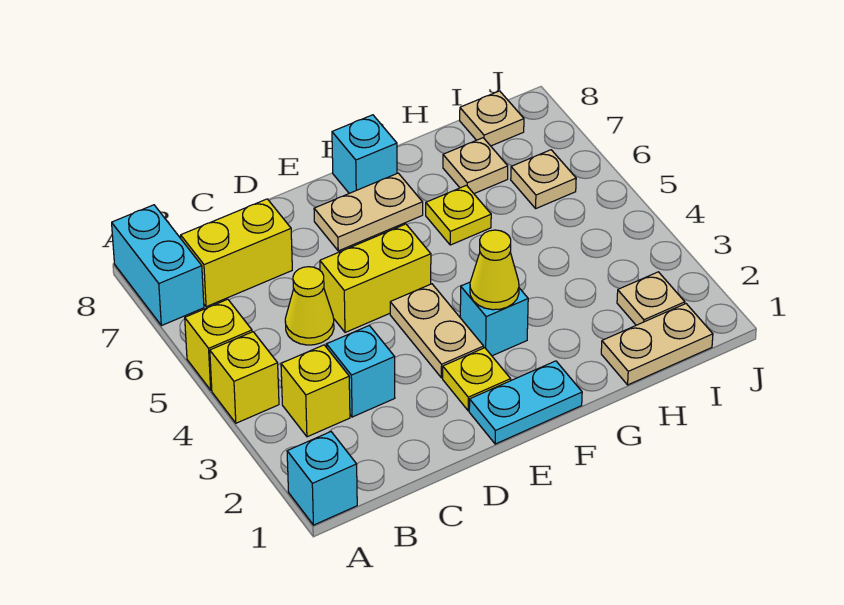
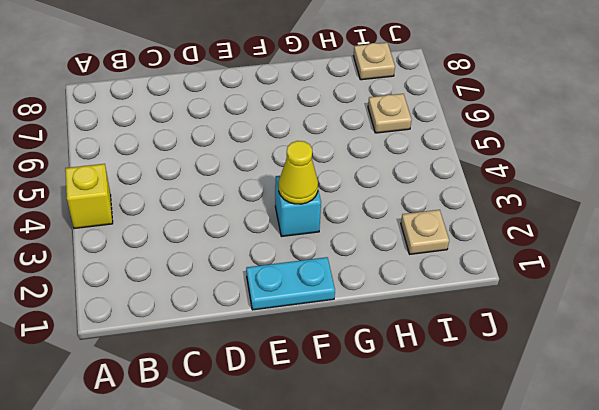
none -> cyan brick A1 level 1
none -> yellow brick A5 level 1
none -> cyan brick A7:A8 level 1

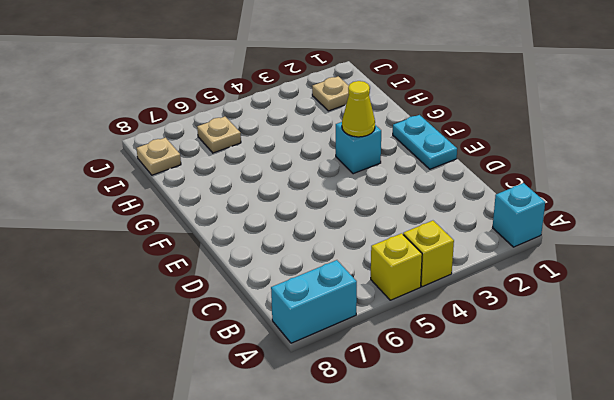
none -> yellow brick B3 level 1
none -> yellow brick B7:C7 level 1
none -> cyan brick C3 level 1

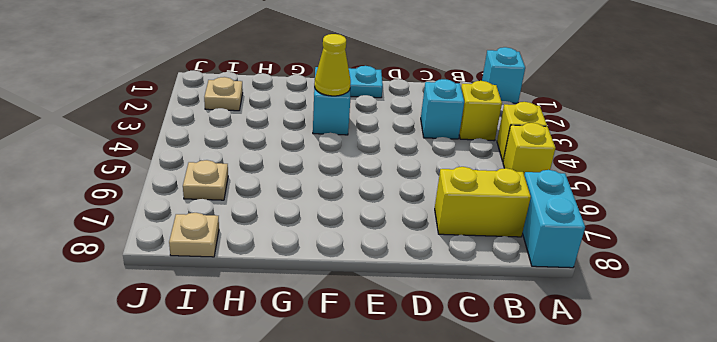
none -> yellow cone C5 level 1
none -> yellow brick D5:E5 level 1
none -> yellow plate E2 level 1

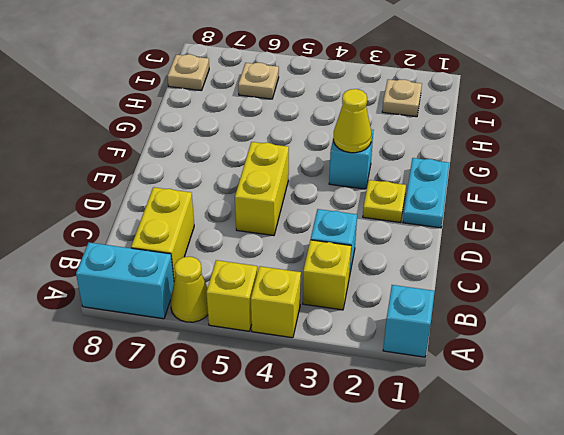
yellow cone A6 level 1 -> yellow cone C5 level 1
none -> tan plate E3:E4 level 1
none -> tan plate E7:F7 level 1
none -> cyan brick F8 level 1

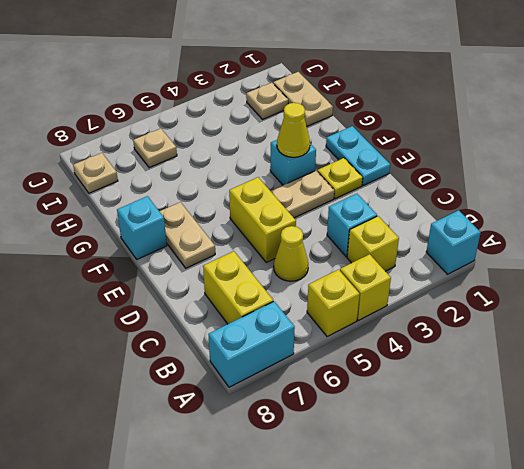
none -> yellow plate G6 level 1
none -> tan plate H7 level 1

